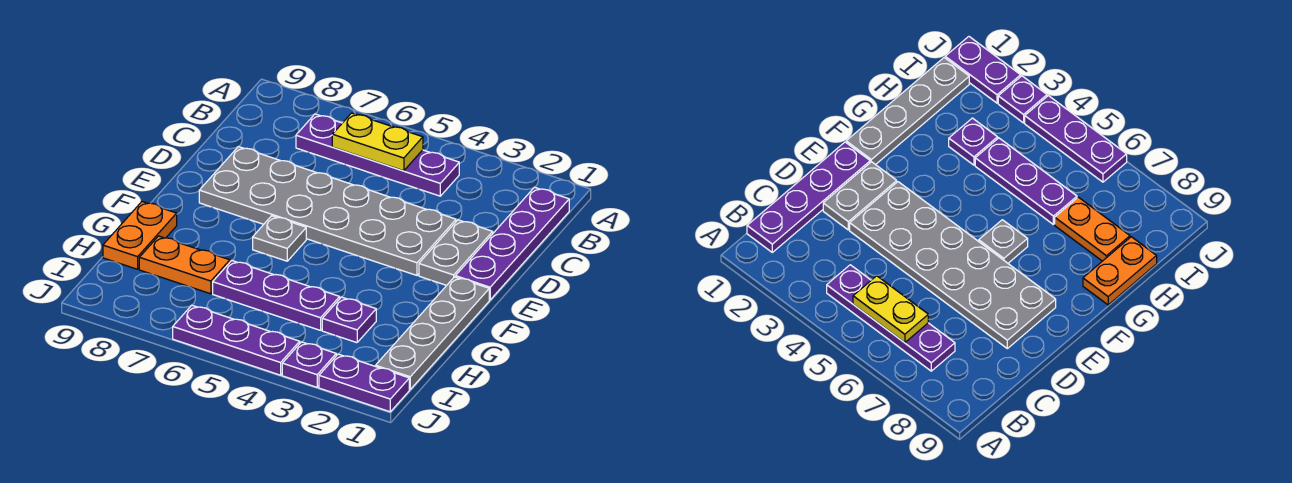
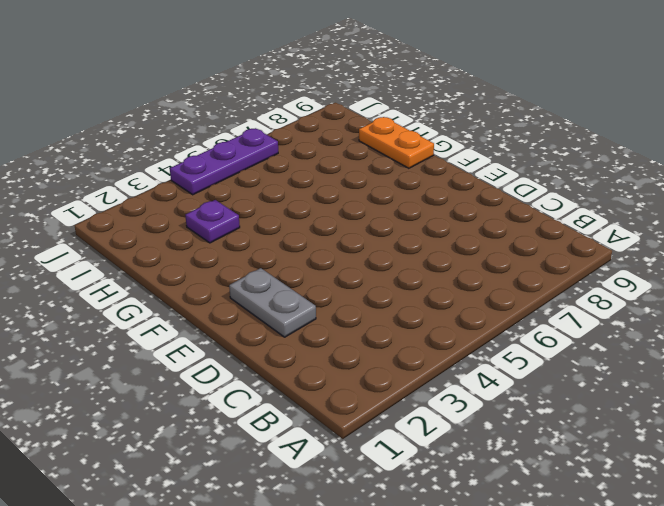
none -> purple plate B1:E1 level 1
none -> purple plate B4:B7 level 1
none -> grey plate D3:E8 level 1

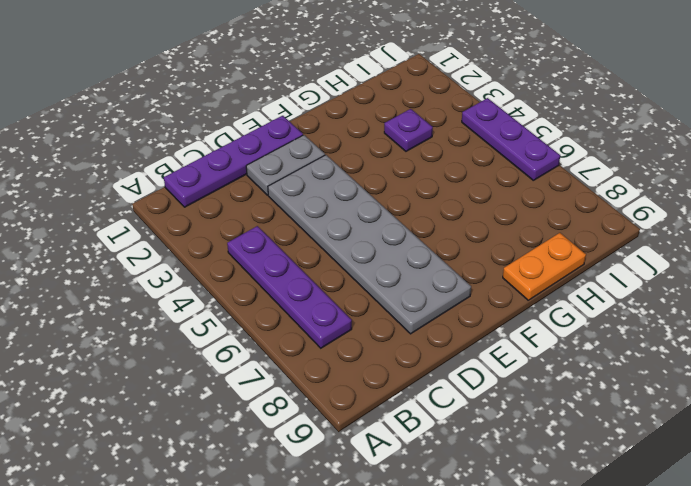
none -> grey plate F1:I1 level 1
none -> grey plate F6 level 1
none -> purple plate H4:H6 level 1

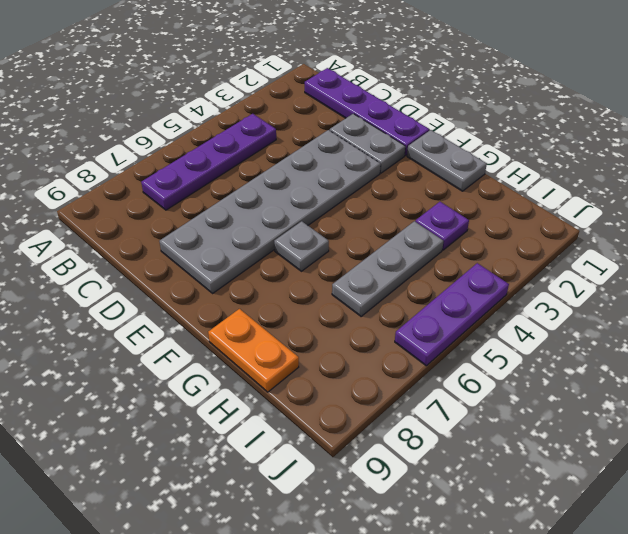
grey plate F1:G1 level 1 -> grey plate F1:I1 level 1
grey plate H4:H6 level 1 -> purple plate H4:H6 level 1
none -> orange plate H7:H8 level 1
none -> purple plate J1:J2 level 1
none -> purple plate J3 level 1

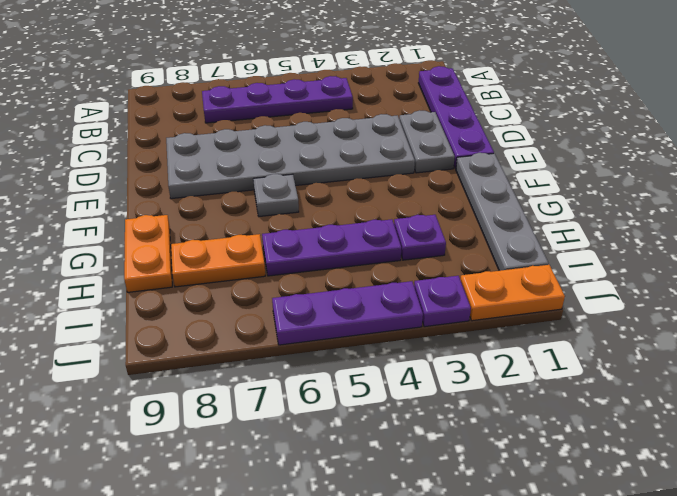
orange plate J1:J2 level 1 -> purple plate J1:J2 level 1
none -> yellow plate B5:B6 level 2

